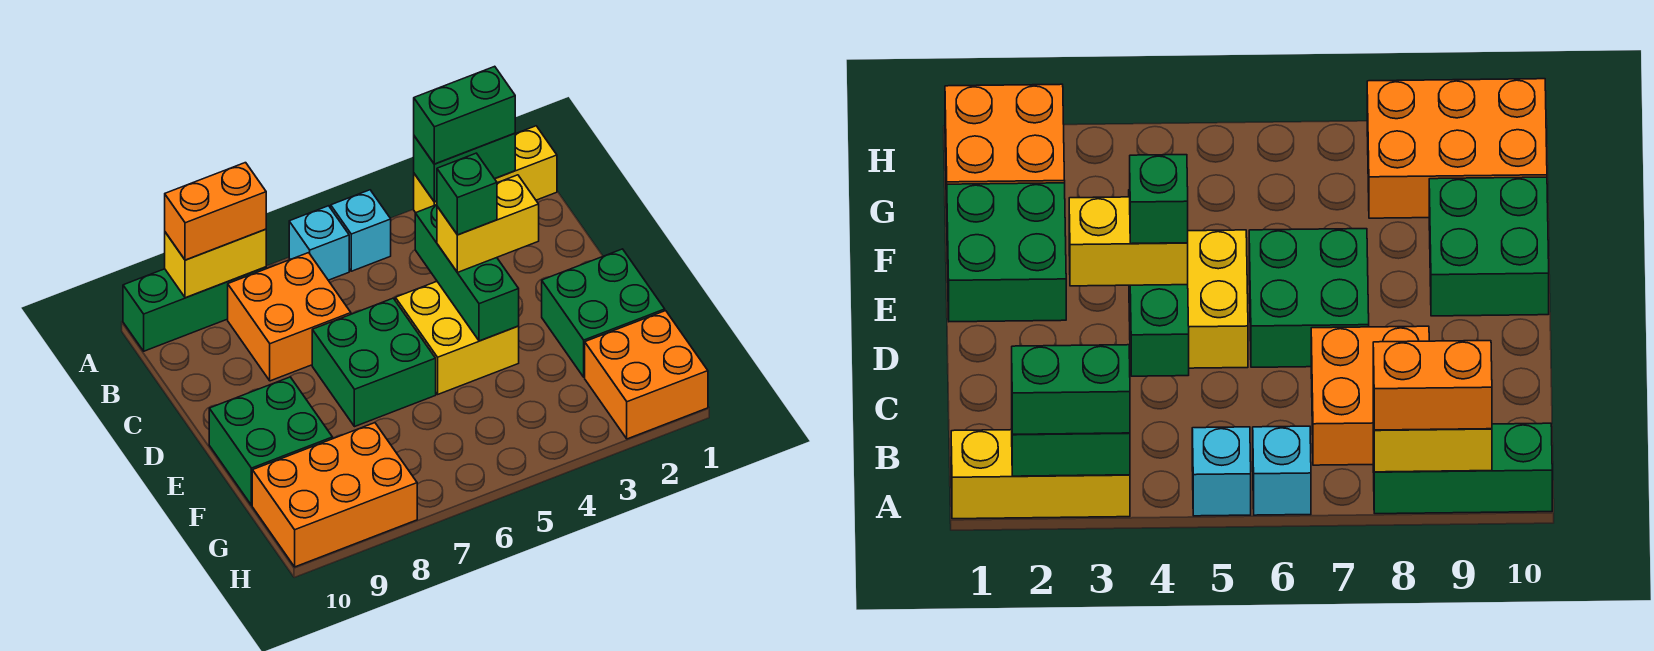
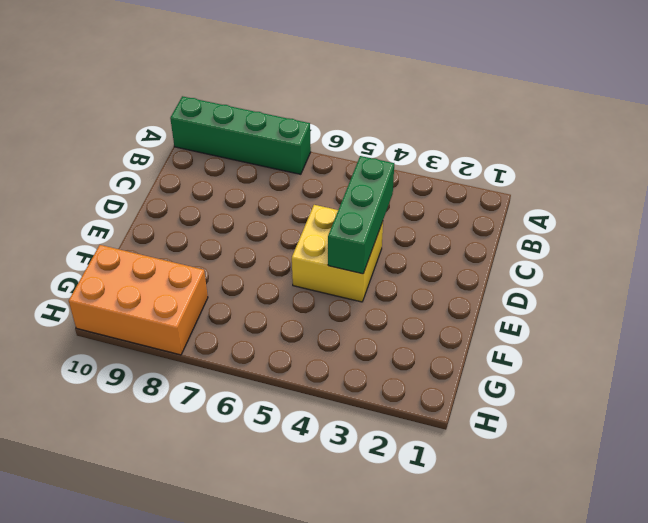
green brick A7:A10 level 1 -> green brick A8:A10 level 1
none -> yellow brick A1:A3 level 1
none -> cyan brick A5 level 1
none -> cyan brick A6 level 1

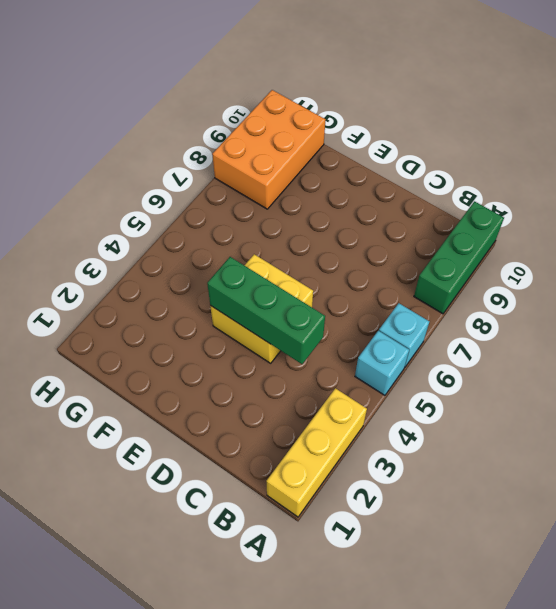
none -> orange brick B7:C8 level 1
none -> green brick D6:E7 level 1
none -> green brick E1:F2 level 1

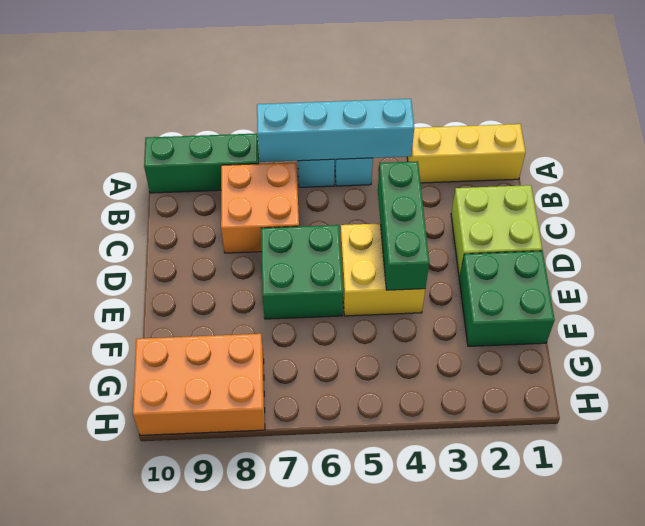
cyan brick A4:A7 level 2 -> none
lime brick C1:D2 level 1 -> none
none -> green brick E9:F10 level 1
none -> orange brick G1:H2 level 1
none -> green brick A2:A3 level 2

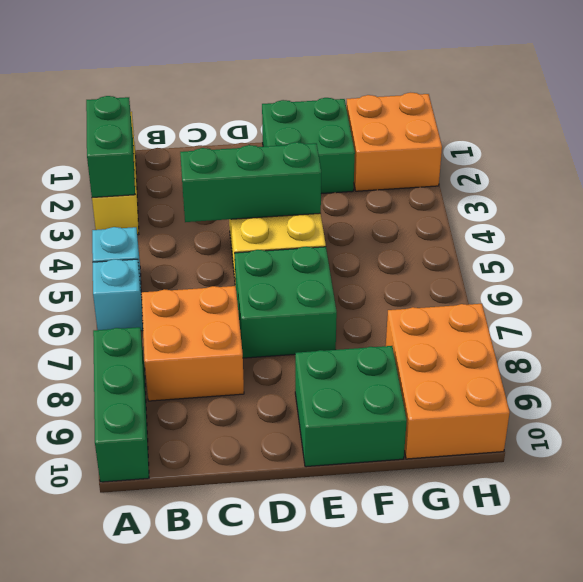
none -> yellow brick A8:A9 level 2
none -> green brick A2:A3 level 3
none -> orange brick A8:A9 level 3

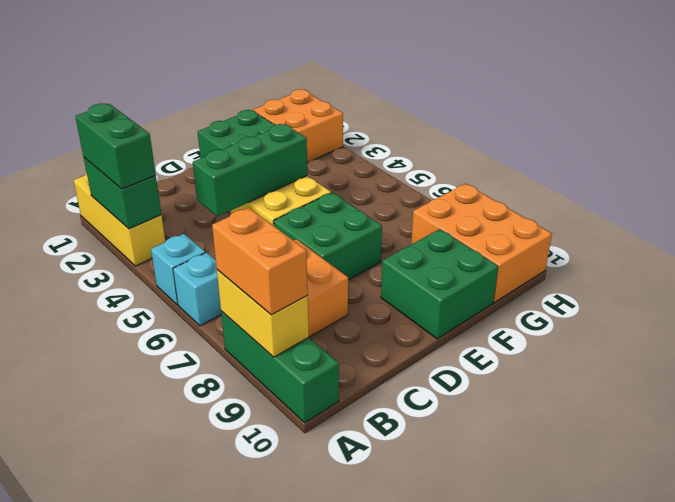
none -> yellow brick D3:D4 level 3
none -> green brick D4 level 4

